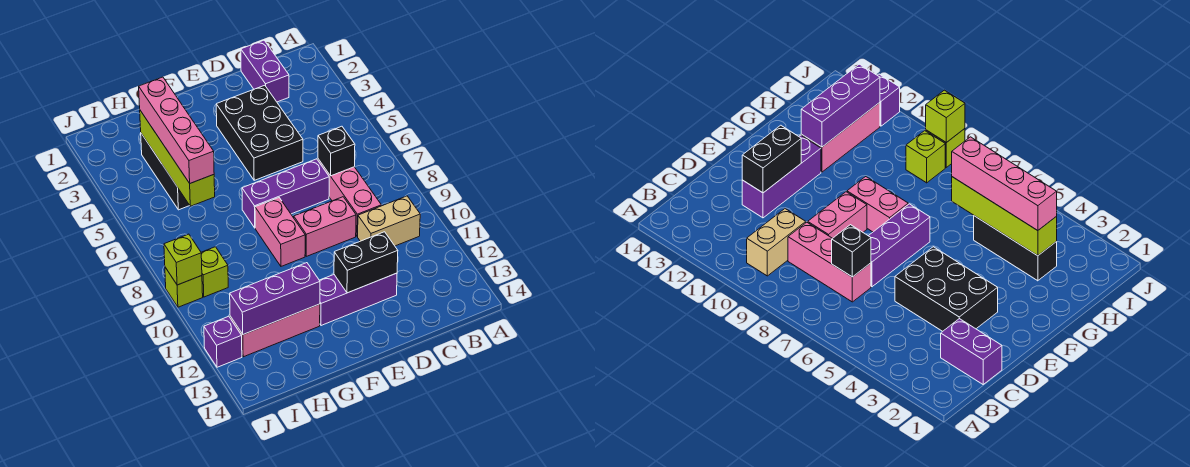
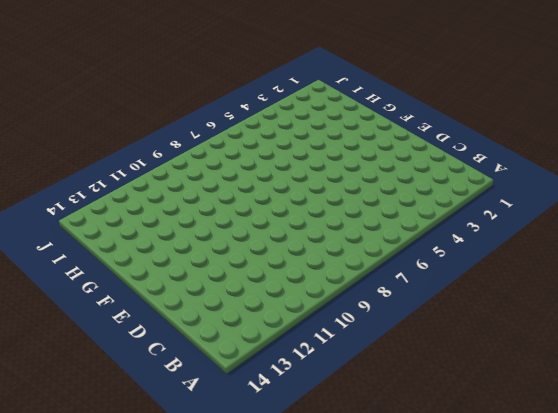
none -> tan brick B10:C10 level 1
none -> purple brick C1:C2 level 1
none -> pink brick C7:C9 level 1

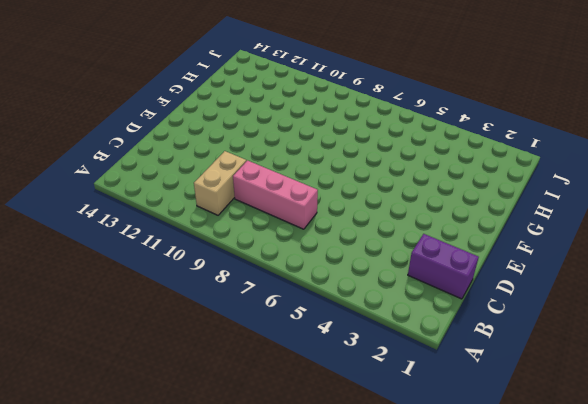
none -> black brick D3:E5 level 1
none -> purple brick D7:F7 level 1
none -> pink brick D9:E9 level 1

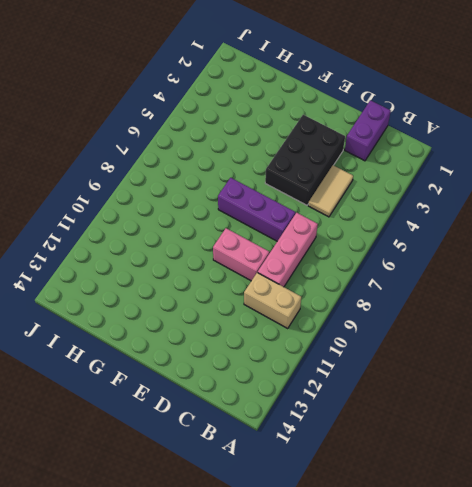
tan tile C4:C5 level 1 -> none
none -> purple brick D12:F12 level 1
none -> pink brick F8:F9 level 1
none -> pink brick G12:I12 level 1

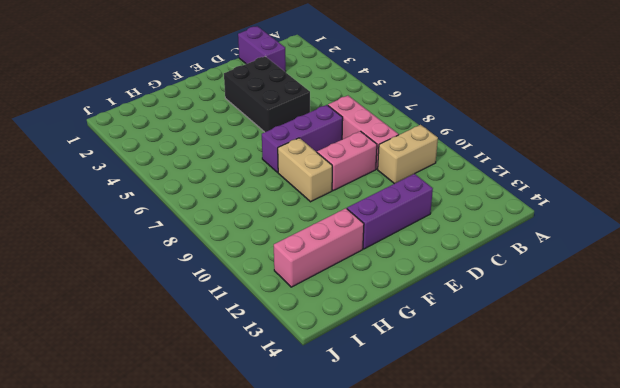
tan brick F8:F9 level 1 -> pink brick F8:F9 level 1
none -> black brick H3:H5 level 1
none -> lime brick I9 level 1
none -> lime brick J9 level 1

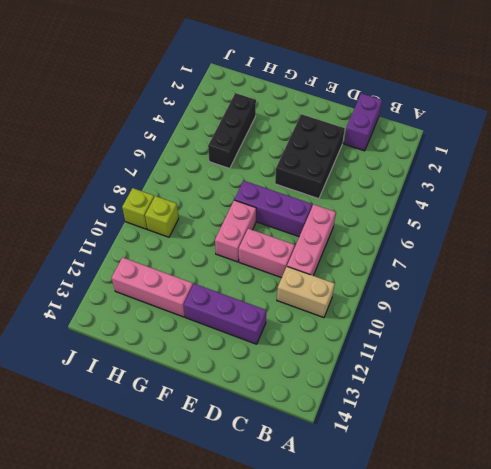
none -> purple brick J12 level 1
none -> black brick C7 level 2
none -> black brick D12:E12 level 2

